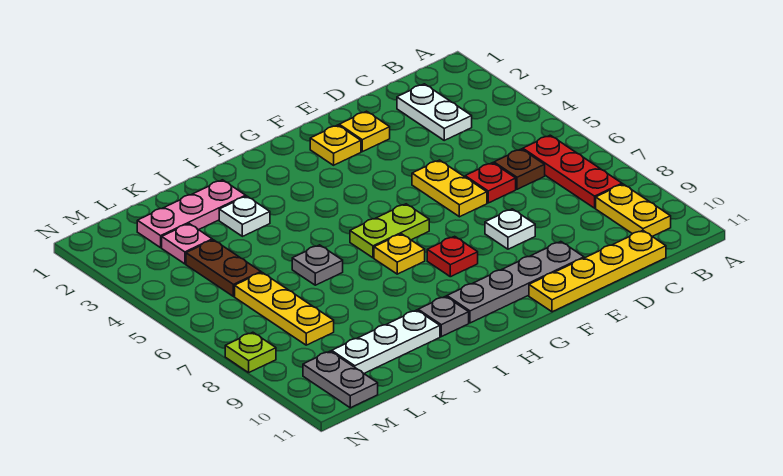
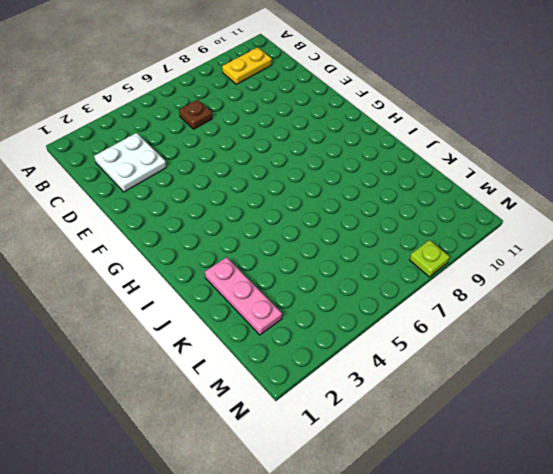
white plate C2:D3 level 1 -> white plate C2:C3 level 1
none -> red plate B6:B8 level 1
none -> yellow plate C11:F11 level 1
none -> red plate D6 level 1

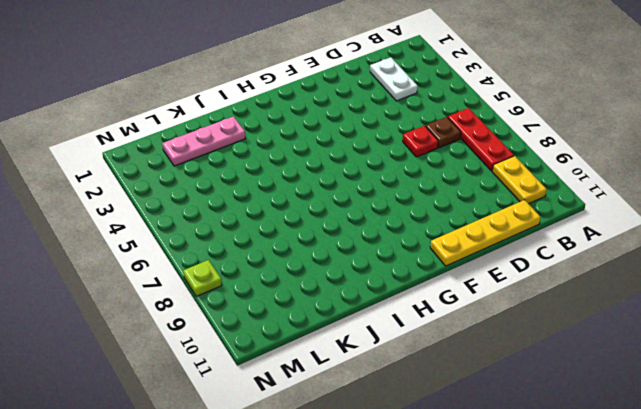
none -> yellow plate E2 level 1
none -> yellow plate E5:E6 level 1
none -> white plate E8 level 1

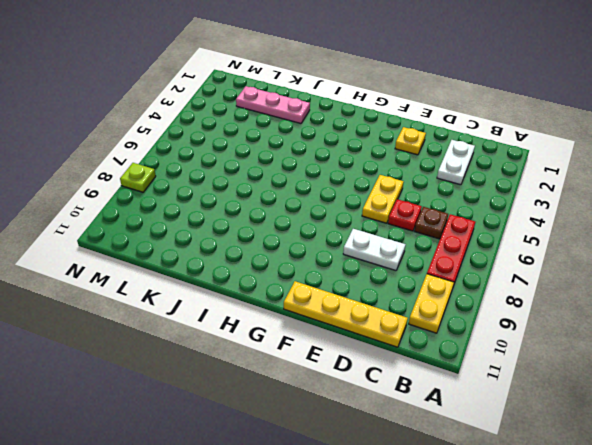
white plate D8:E8 level 1 -> white plate E8 level 1
none -> grey plate E10:H10 level 1
none -> yellow plate F2 level 1
none -> lime plate G6:H6 level 1

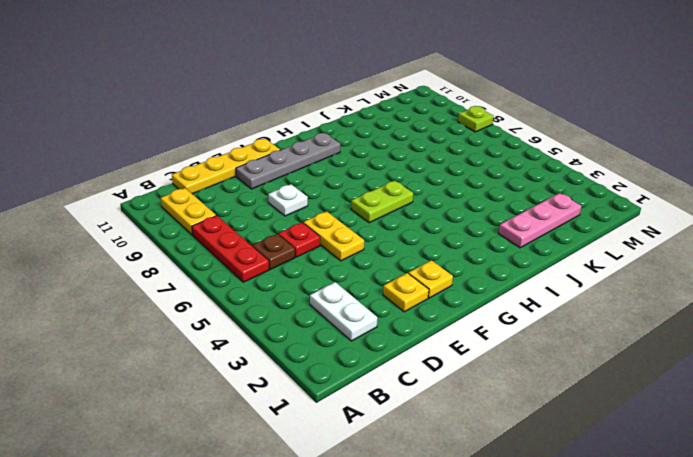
none -> red plate G8 level 1
none -> yellow plate H7 level 1
none -> grey plate I10 level 1

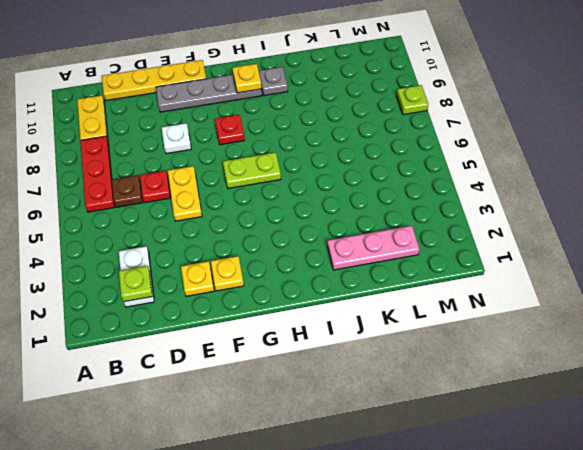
lime plate C2 level 2 -> none
yellow plate H10 level 2 -> yellow plate H7 level 1
none -> white plate J3 level 1
none -> grey plate J6 level 1
none -> white plate J10:L10 level 1

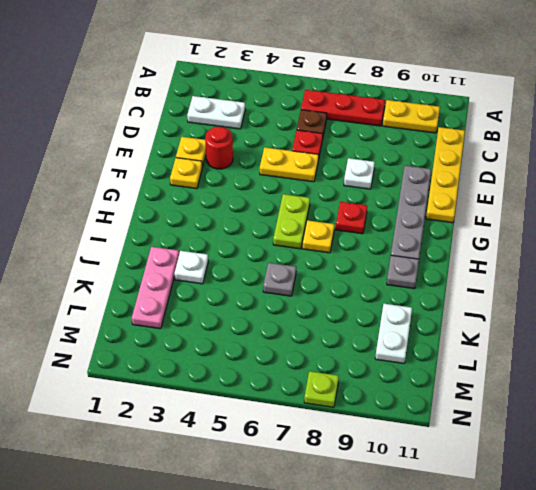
red round brick E3 level 1 -> none
white plate K10:L10 level 1 -> white plate J10:L10 level 1
none -> pink plate L3 level 1
none -> brown plate L4:L5 level 1
none -> yellow plate L6:L8 level 1

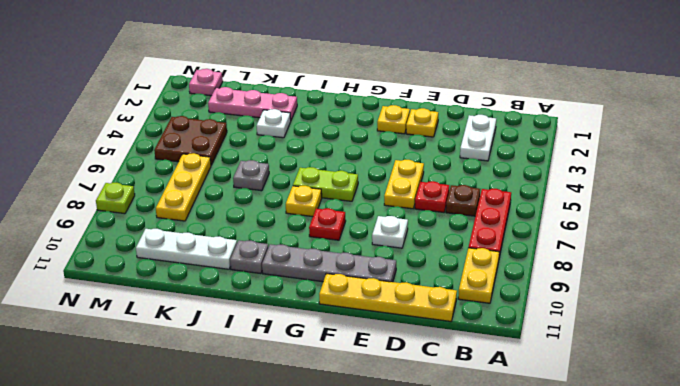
brown plate L4:M5 level 1 -> brown plate L4:L5 level 1
pink plate M1 level 1 -> pink plate L3 level 1
none -> grey plate M10:M11 level 1

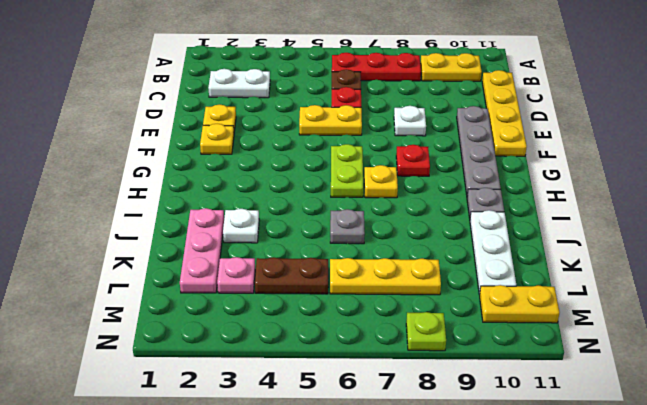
yellow plate M10:M11 level 1 -> grey plate M10:M11 level 1

